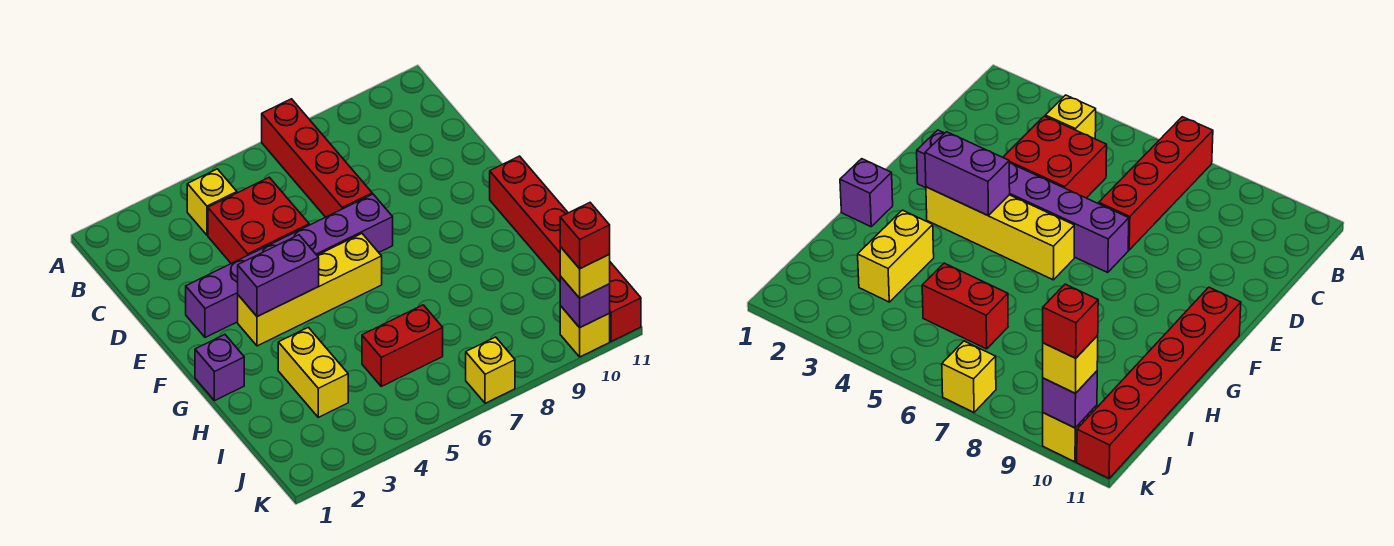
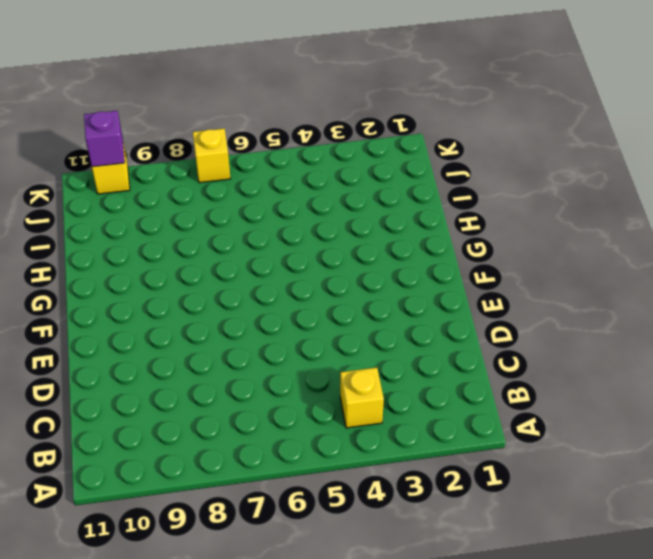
none -> red brick A7:D7 level 1
none -> red brick C4:D5 level 1
none -> purple brick E2:E7 level 1

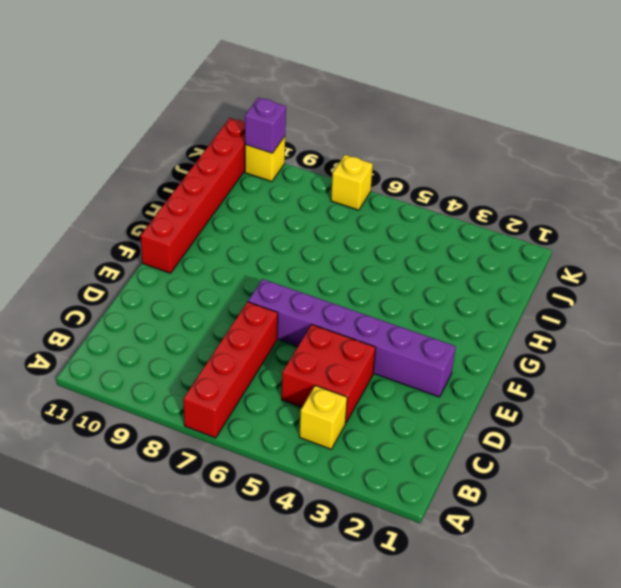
none -> yellow brick F3:F6 level 1
none -> purple brick G1 level 1
none -> yellow brick H3:I3 level 1

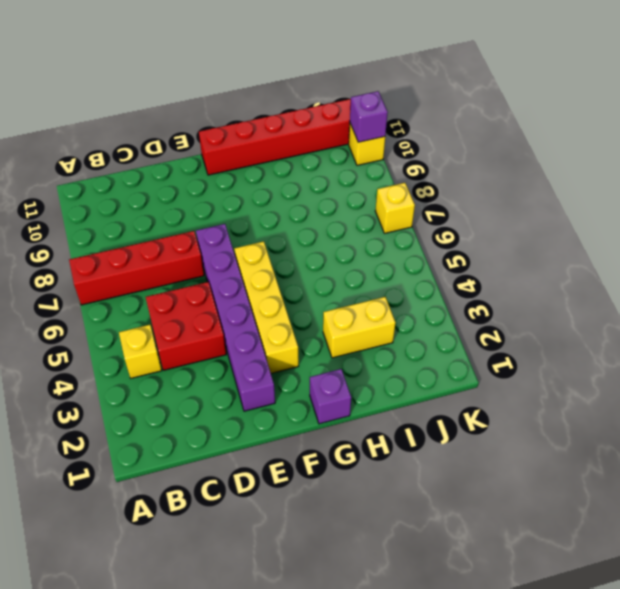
none -> red brick I5:I6 level 1
none -> purple brick F3:F4 level 2
none -> yellow brick K10 level 3

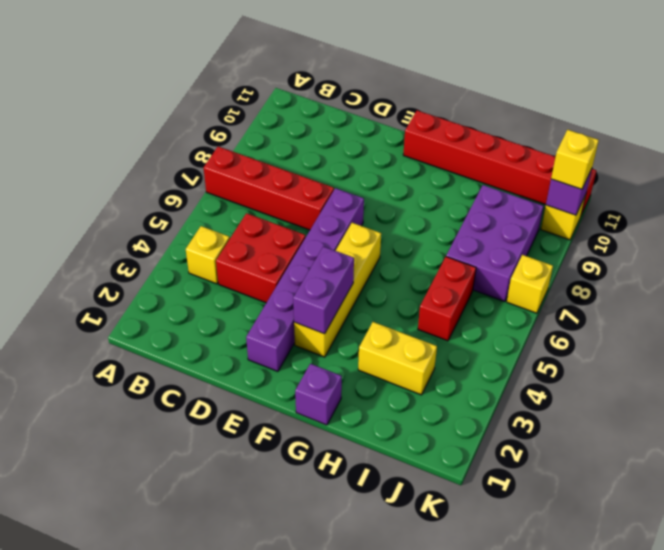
purple brick I7:J9 level 1 -> none
none -> red brick K10 level 4

